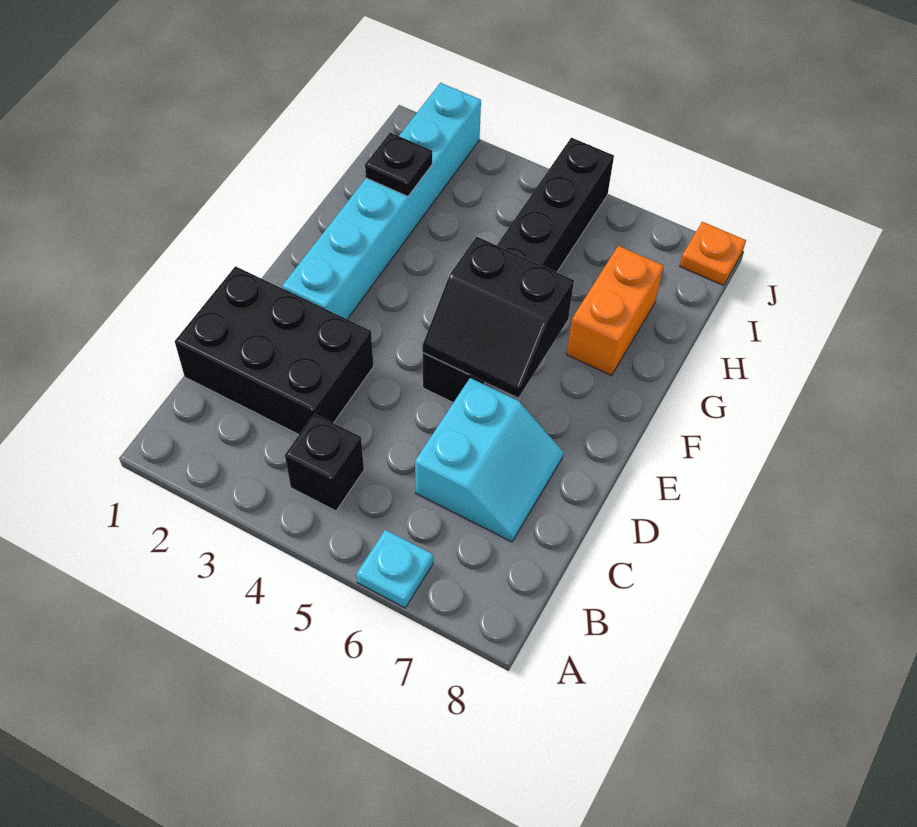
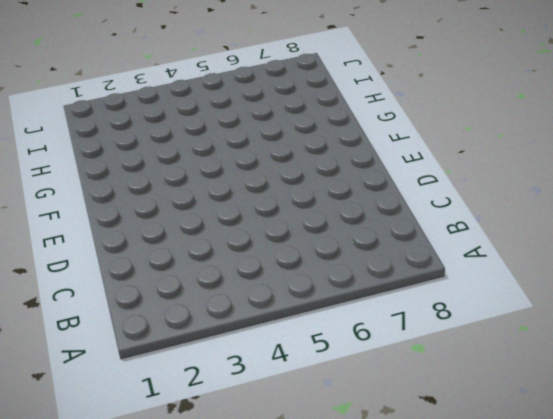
none -> cyan plate A6 level 1
none -> black brick B4 level 1

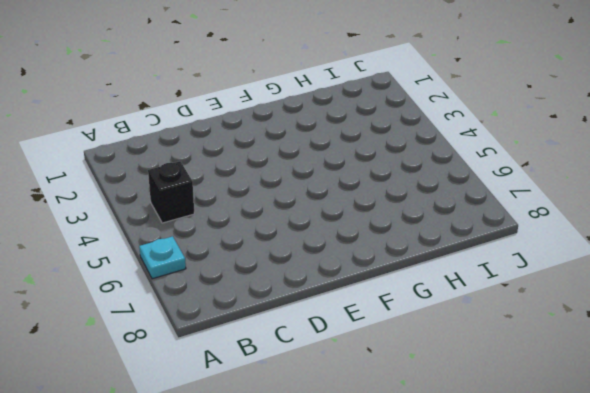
none -> black brick C1:D3 level 1
none -> cyan slope C6:D7 level 1 top 6

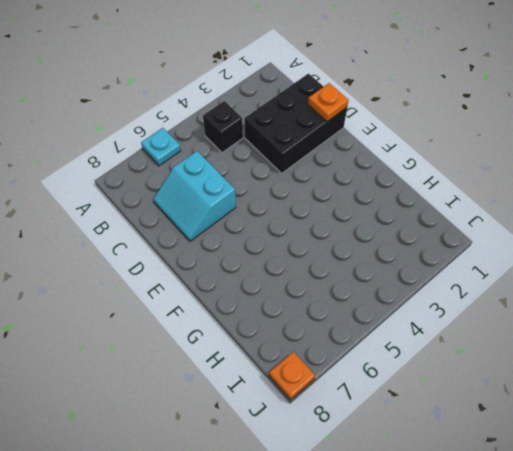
orange plate D1 level 2 -> none
none -> cyan brick E2:J2 level 1
none -> black brick E5:J5 level 1

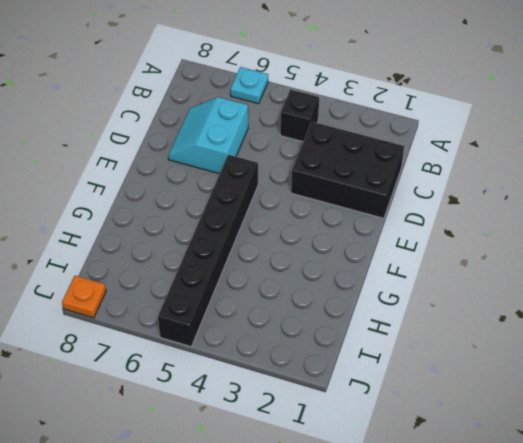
none -> cyan brick E2:J2 level 1
none -> orange brick G7:H7 level 1

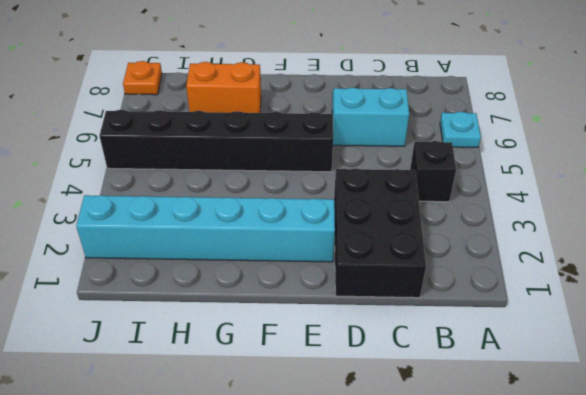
none -> black slope E5:F6 level 2 top F
none -> black plate H2 level 2

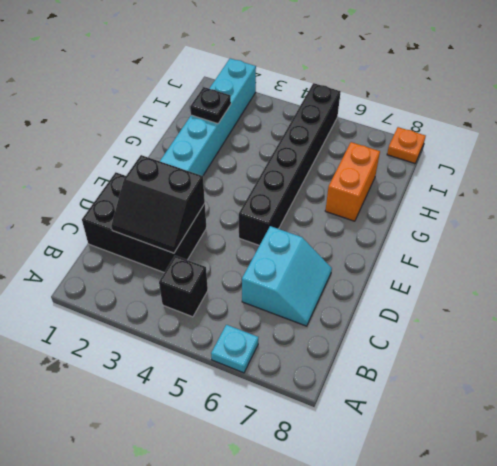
black slope C2:D3 level 2 top D -> black slope E5:F6 level 2 top F

